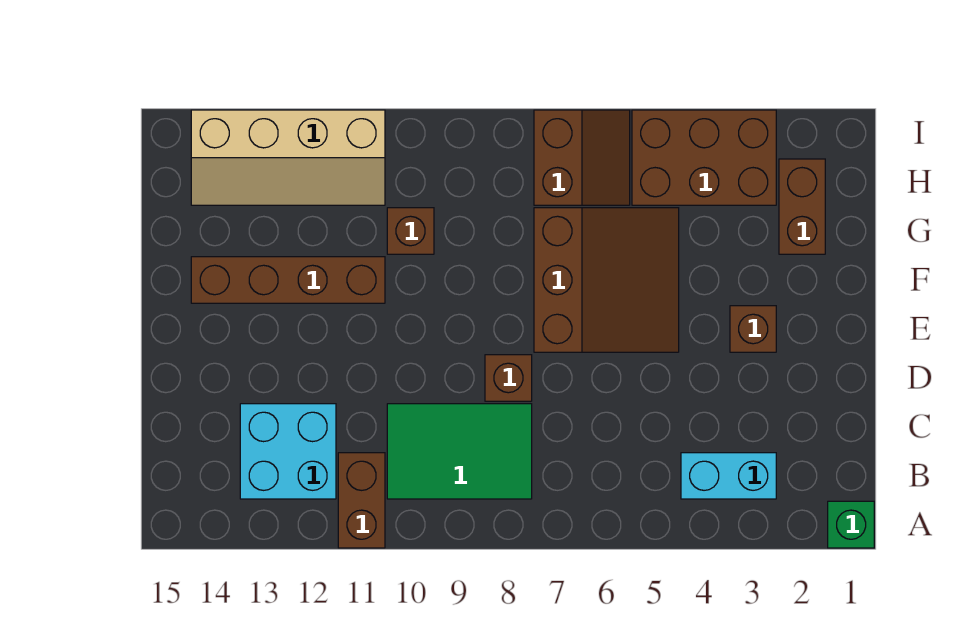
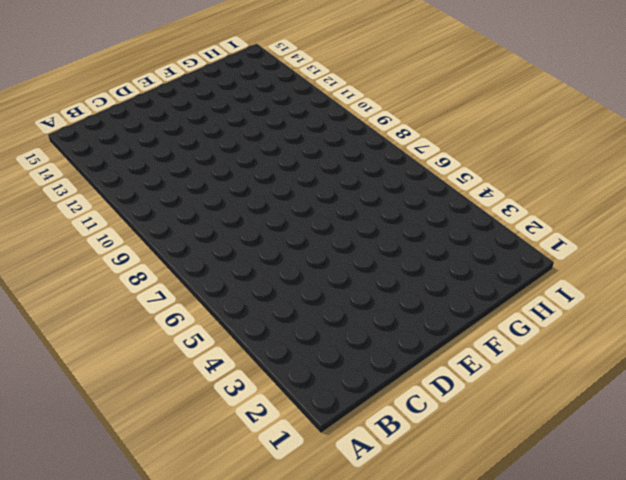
none -> green brick A1 level 1
none -> brown brick A11:B11 level 1
none -> cyan brick B3:B4 level 1

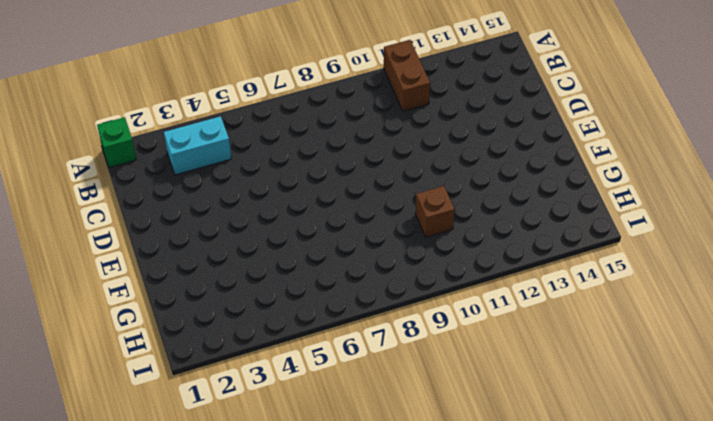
none -> green tile B8:C10 level 1
none -> cyan brick B12:C13 level 1
none -> brown brick D8 level 1

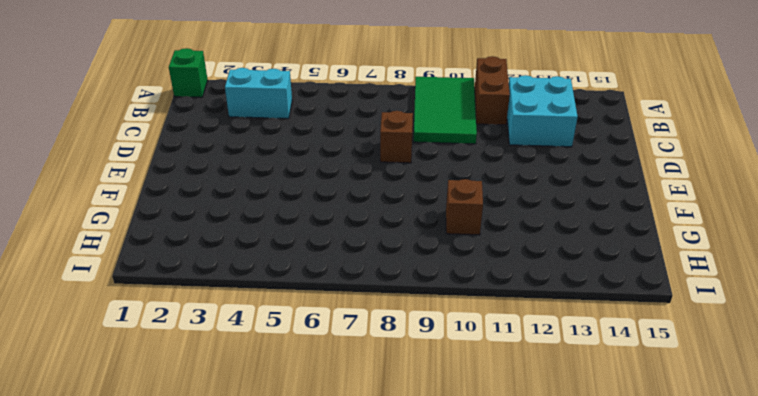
green tile A9:C10 level 1 -> green tile B8:C10 level 1
none -> brown brick E3 level 1
none -> brown slope E5:G7 level 1 top 7
none -> brown brick F11:F14 level 1

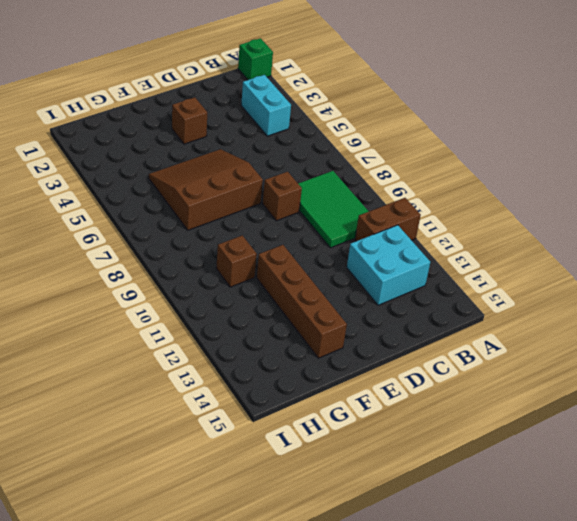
none -> brown brick G2:H2 level 1
none -> brown brick H3:I5 level 1
none -> brown slope H6:I7 level 1 top 7

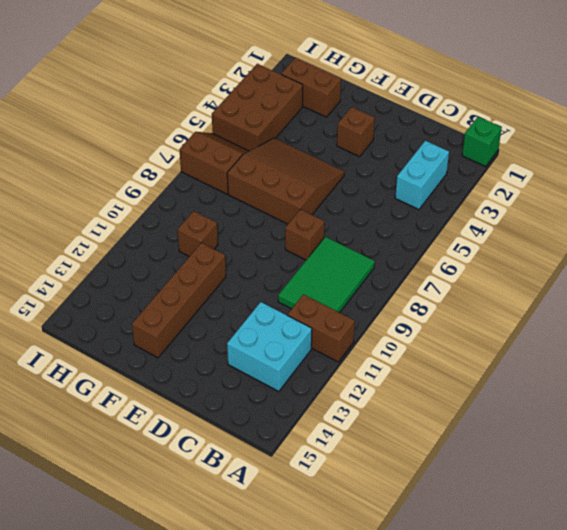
none -> tan slope H11:I14 level 1 top I

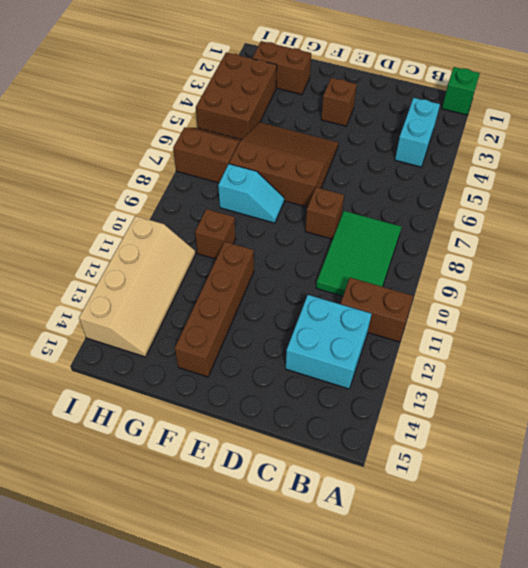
cyan slope F8:G8 level 1 top G -> none

